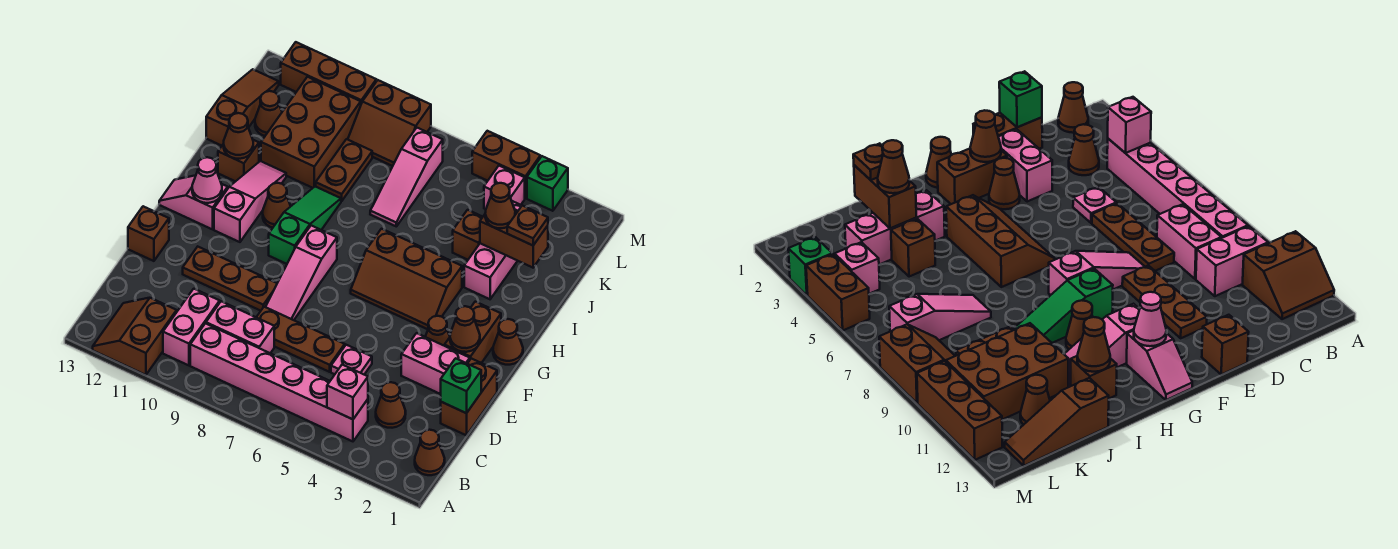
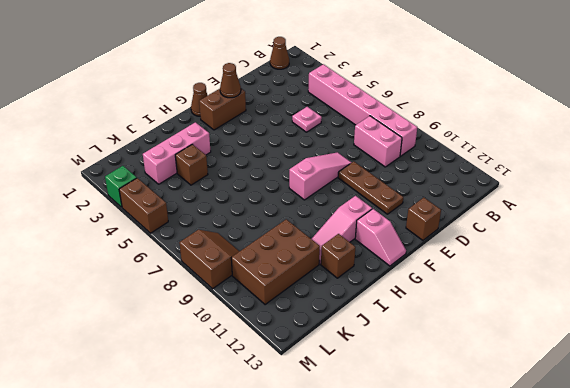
none -> brown slope A11:B12 level 1 top 11
none -> pink brick B10:C10 level 1
none -> brown cone C3 level 1
none -> brown brick D1:E1 level 1

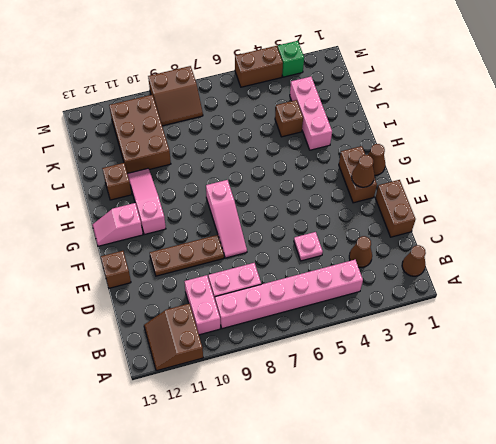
none -> brown plate D6:D8 level 1
none -> pink brick E2:E3 level 1
none -> brown cone F3 level 1
none -> brown slope G4:H6 level 1 top H

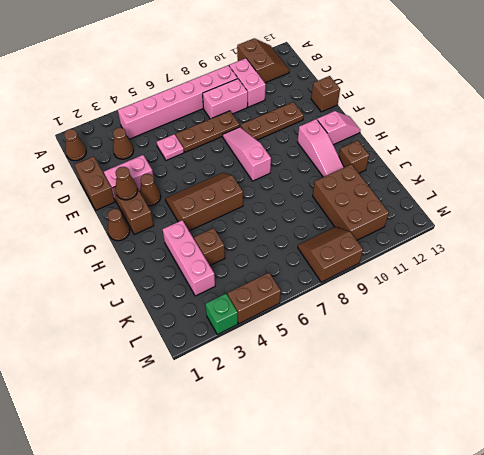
none -> green slope G9:I9 level 1 top G
none -> brown cone H10 level 1
none -> pink slope J7:L7 level 1 top L
none -> brown plate J9:K9 level 1

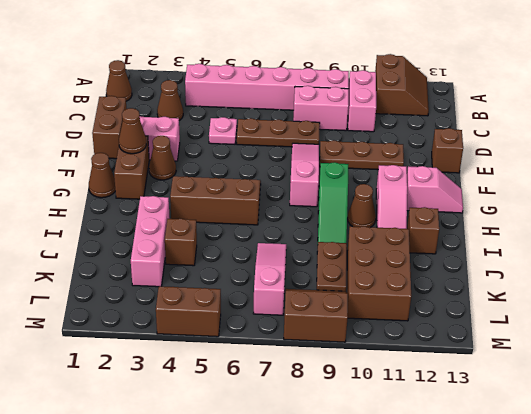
none -> brown slope J13:L13 level 1 top J
none -> brown cone K12 level 1
none -> pink brick L4 level 1
none -> green brick M3 level 1

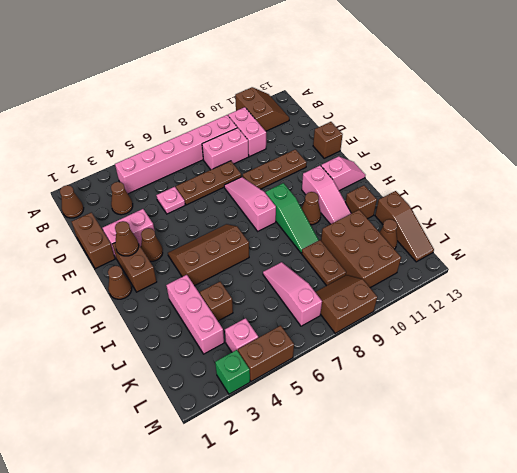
none -> brown brick M10:M12 level 1
none -> pink brick B4 level 2
none -> green brick D1 level 2
none -> pink cone G12 level 2

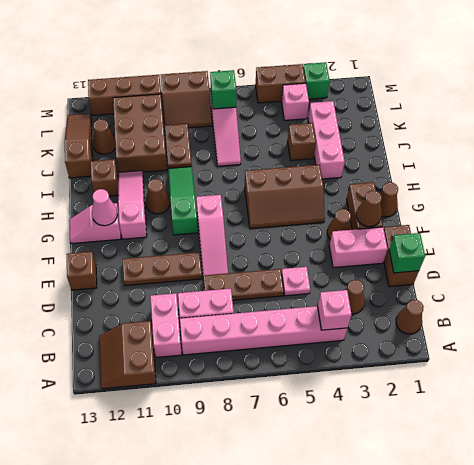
green brick L7 level 2 -> none
none -> brown cone I12 level 2
none -> brown brick J2:J3 level 2
none -> brown plate J2 level 3
none -> brown cone J3 level 3

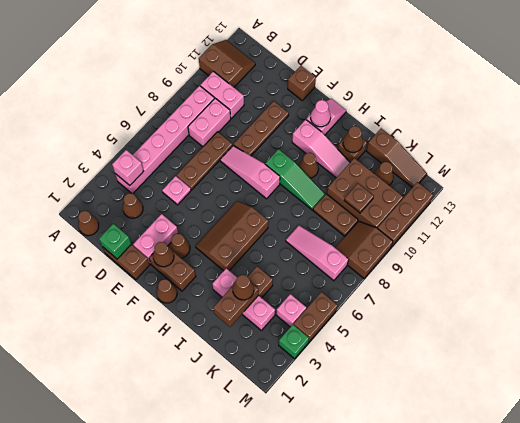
brown plate K10 level 2 -> brown plate J2 level 3

